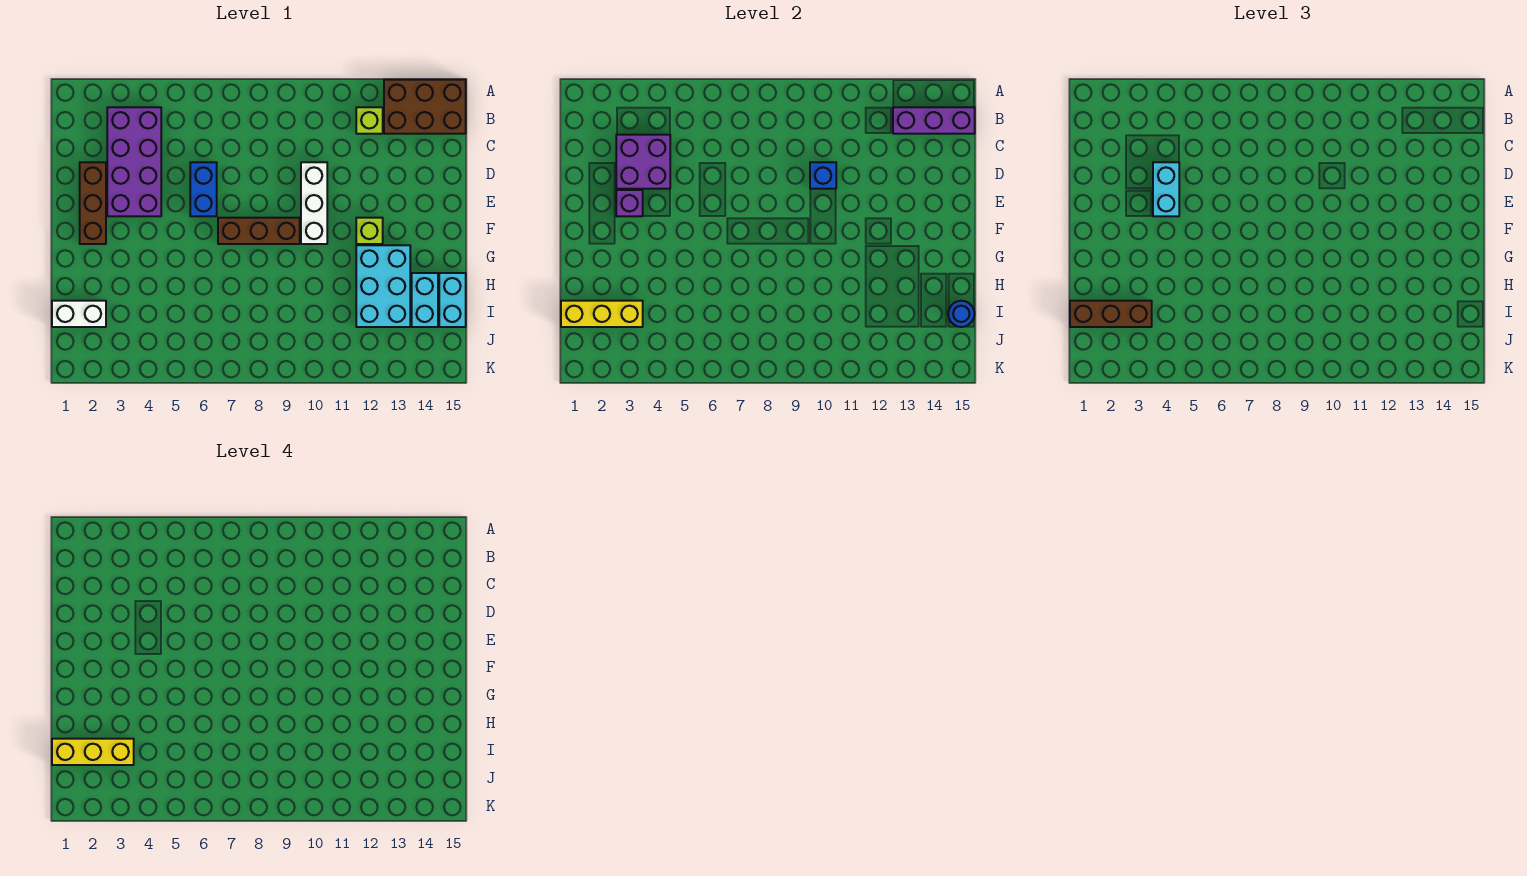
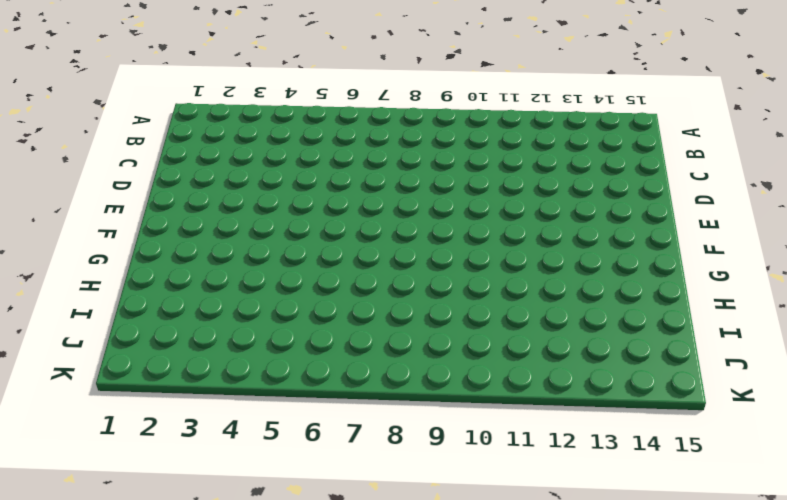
none -> brown brick A13:B15 level 1
none -> purple brick B3:E4 level 1
none -> lime brick B12 level 1

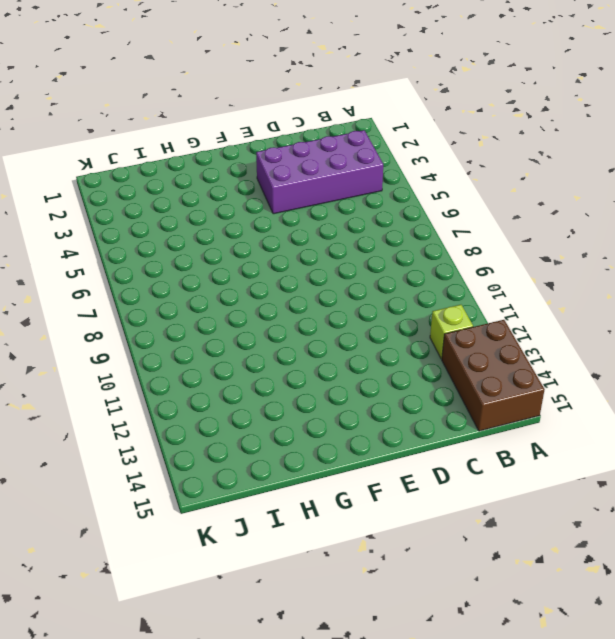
none -> brown brick D2:F2 level 1
none -> blue brick D6:E6 level 1
none -> white brick D10:F10 level 1

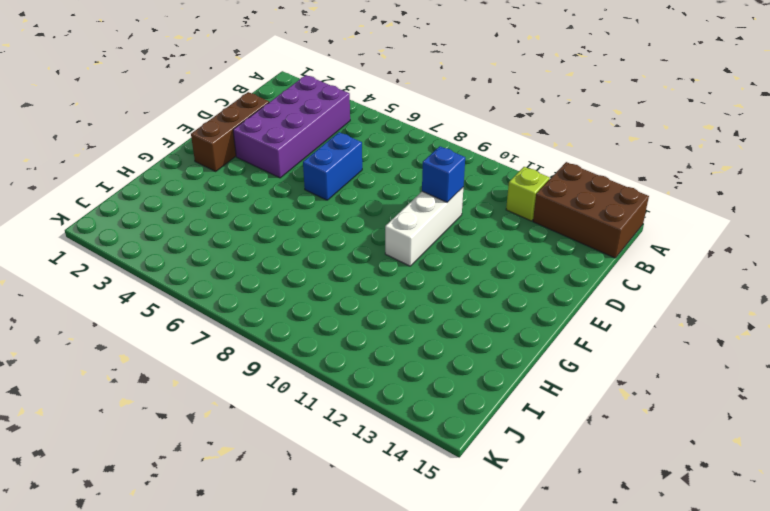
none -> brown brick F7:F9 level 1
none -> lime brick F12 level 1
none -> cyan brick G12:I13 level 1

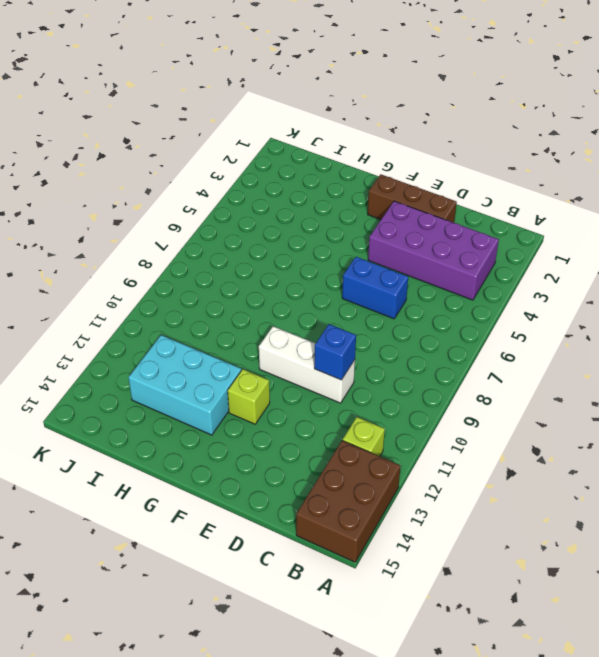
none -> brown brick F7:F9 level 1
none -> cyan brick H14:I14 level 1
none -> cyan brick H15:I15 level 1

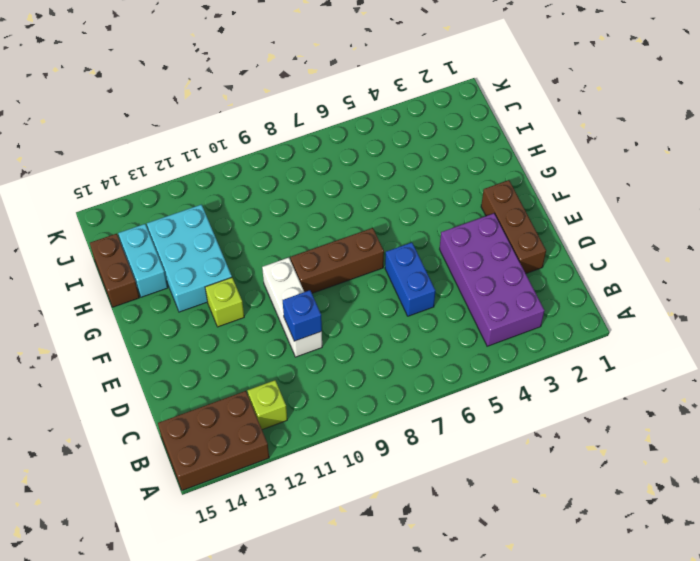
brown brick H15:I15 level 1 -> cyan brick H15:I15 level 1
none -> white brick I1:I2 level 1
none -> purple brick B13:B15 level 2
none -> purple brick C3:D4 level 2

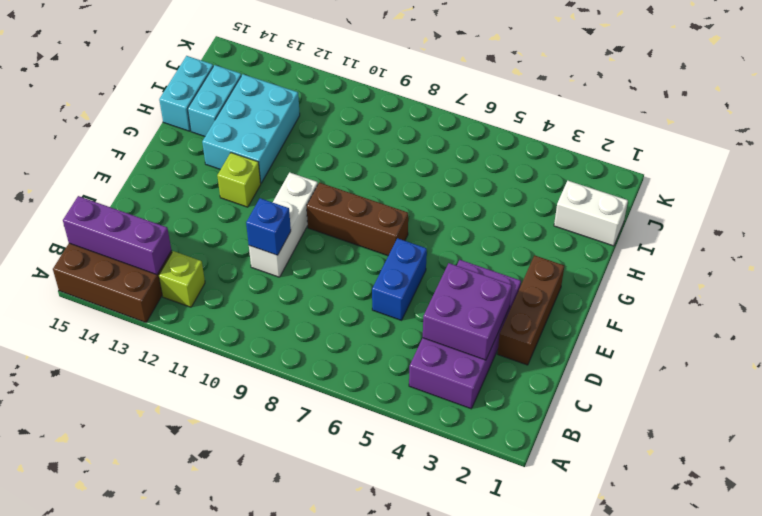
none -> purple brick E3 level 2
none -> yellow brick I1:I3 level 2
none -> blue round brick I15 level 2

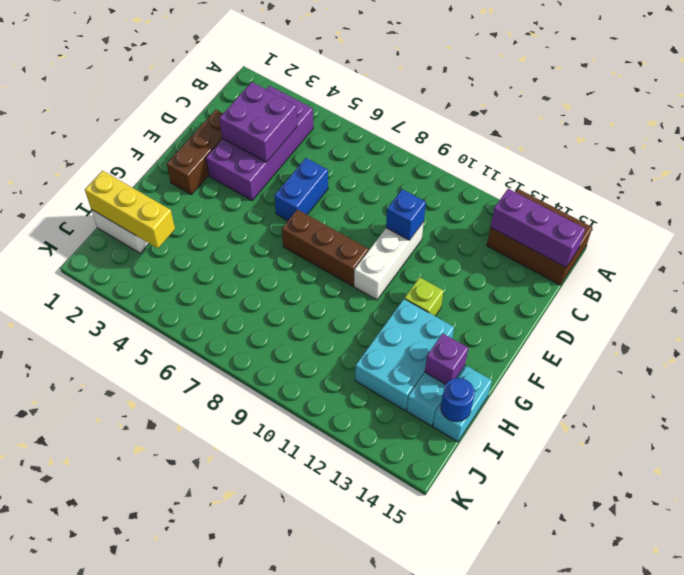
purple brick H14 level 2 -> purple brick E3 level 2
none -> lime brick B12 level 1
none -> cyan brick D4:E4 level 3
none -> brown brick I1:I3 level 3

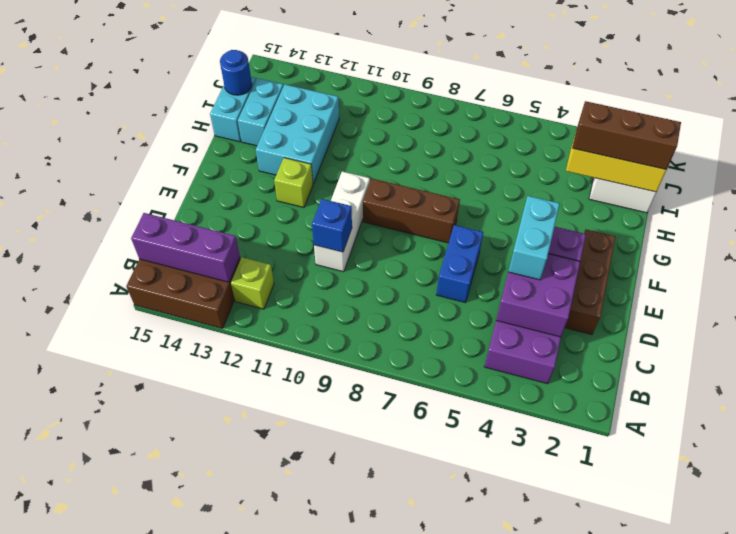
none -> yellow brick I1:I3 level 4

